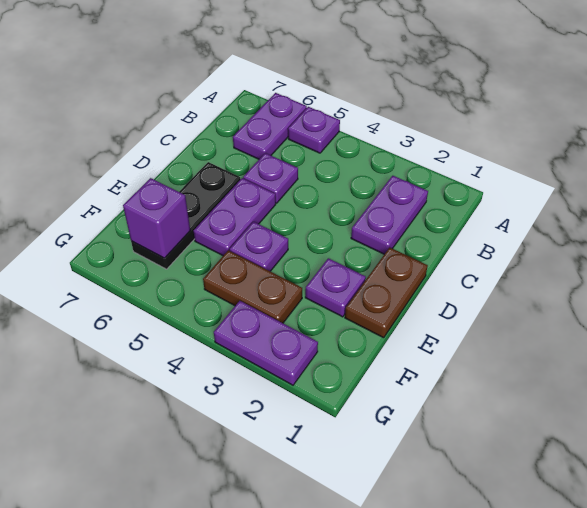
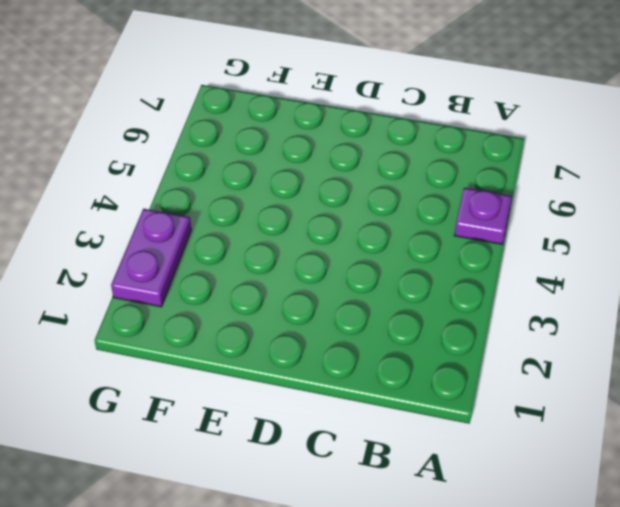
none -> purple plate A6:B6 level 1
none -> purple plate B2:C2 level 1
none -> purple plate C5 level 1

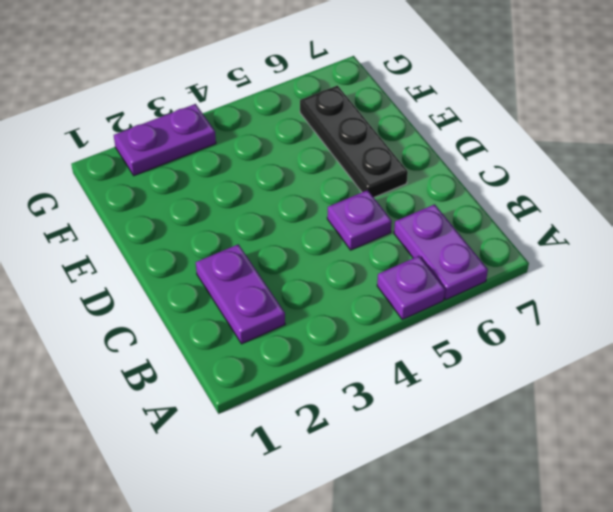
none -> brown plate D1:E1 level 1
none -> purple plate D5:E5 level 1
none -> purple plate E2 level 1

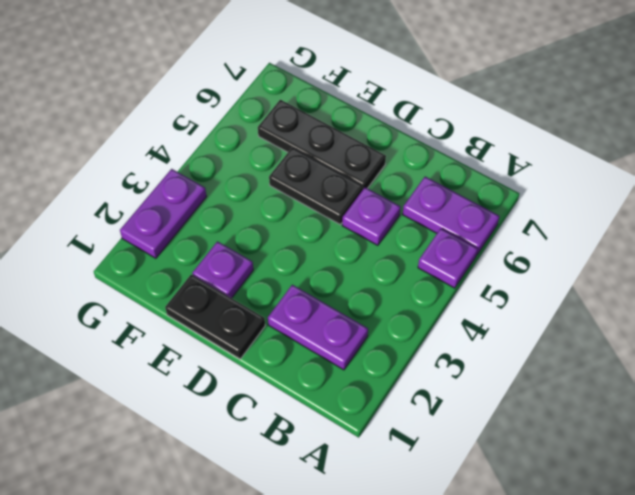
black plate D1:E1 level 1 -> brown plate D1:E1 level 1
black plate D5:E5 level 1 -> purple plate D5:E5 level 1
none -> purple plate E4 level 1
none -> brown plate F3:F4 level 1
none -> purple brick F6 level 2

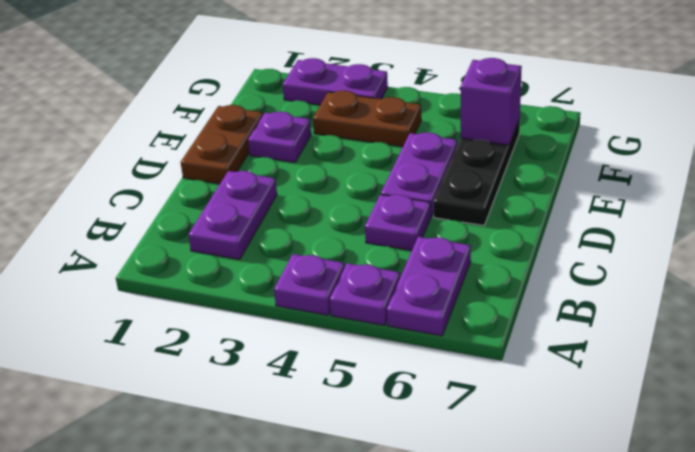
purple plate A4 level 1 -> purple plate E4 level 1

